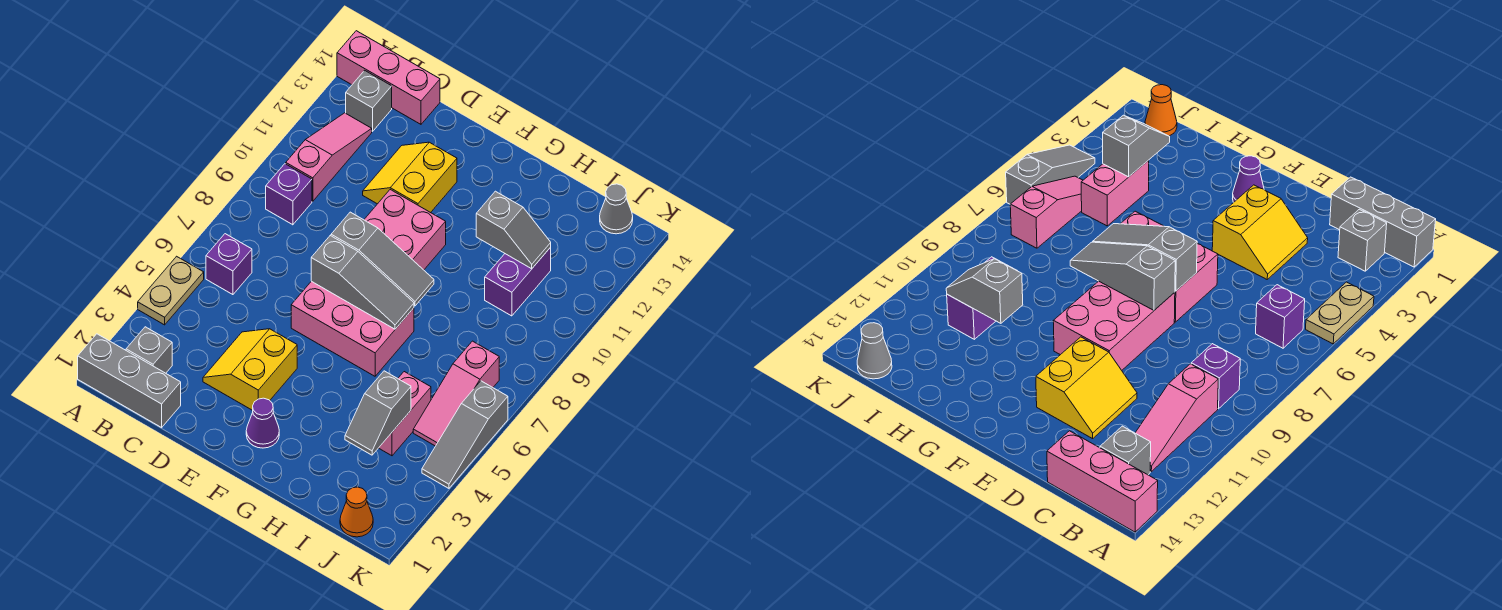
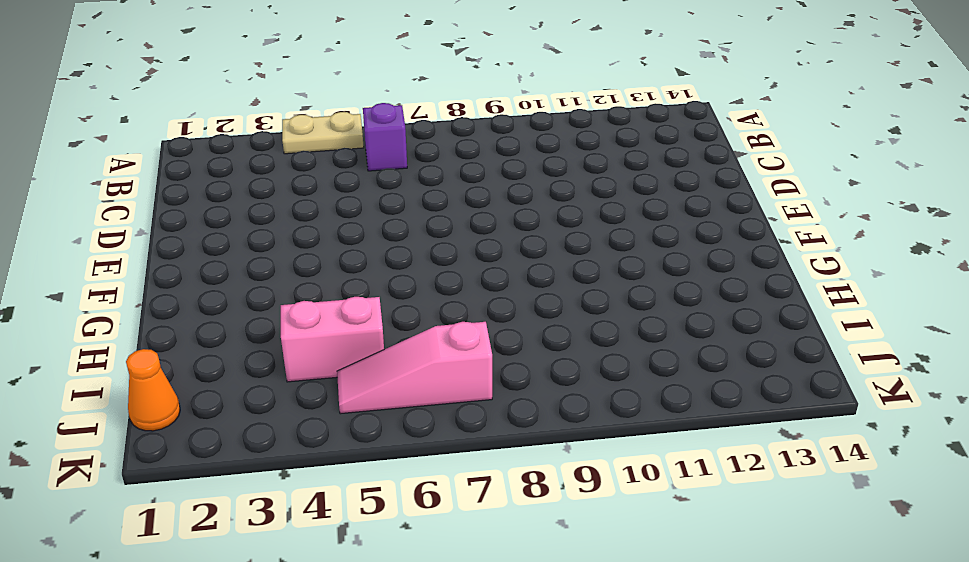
none -> grey brick A1:C1 level 1
none -> pink brick A14:C14 level 1
none -> grey brick B2 level 1

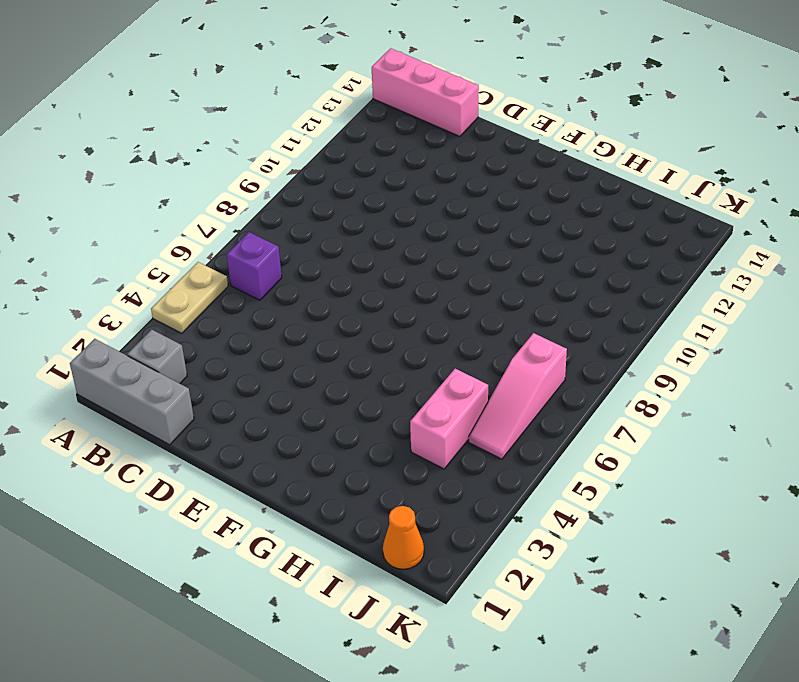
none -> purple brick B9 level 1
none -> pink slope B10:B12 level 1 top 10
none -> grey brick B13 level 1

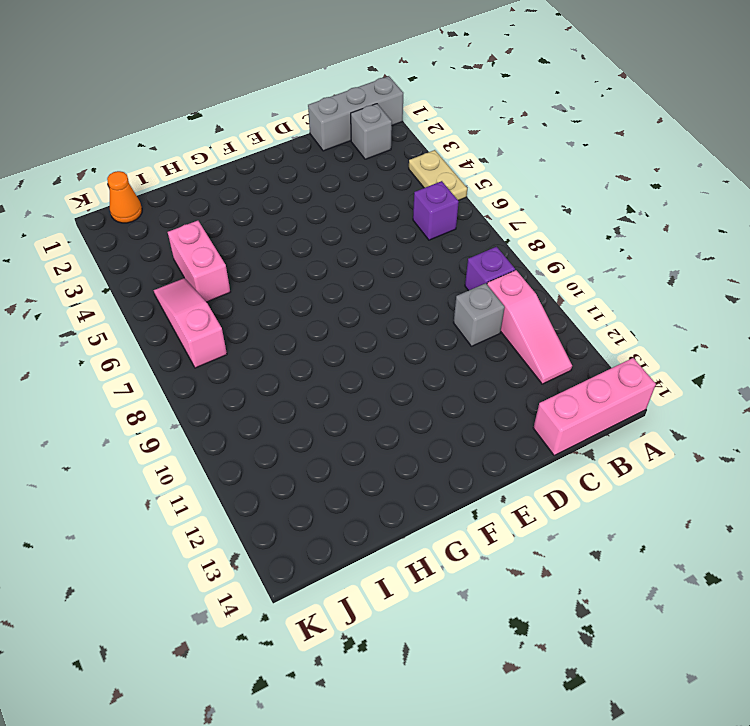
grey brick C10 level 1 -> grey brick B13 level 1
none -> yellow slope D3:E4 level 1 top E
none -> yellow slope D11:E12 level 1 top E
none -> pink brick E6:G7 level 1

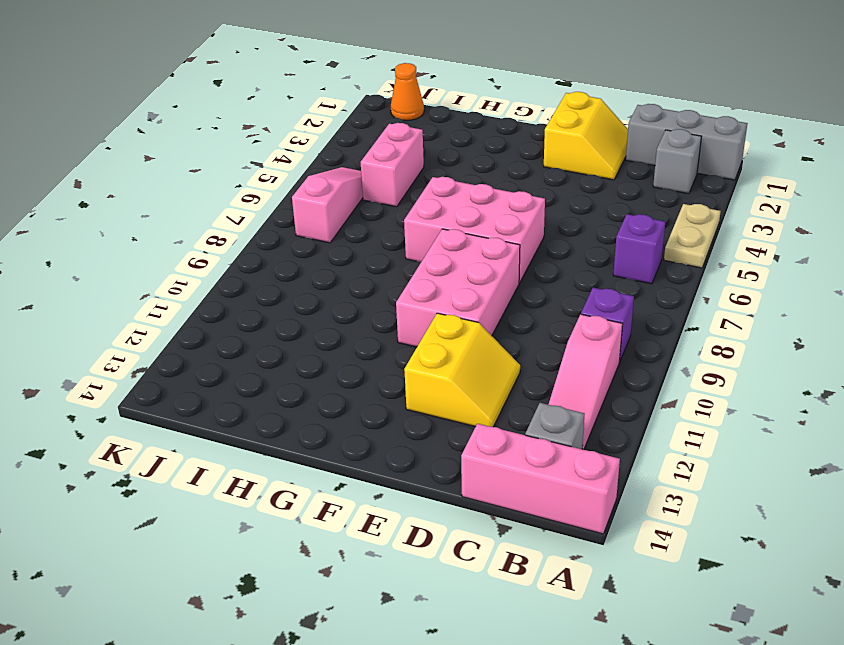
yellow slope D1:E2 level 1 top E -> yellow slope D3:E4 level 1 top E
none -> purple cone F2 level 1
none -> purple brick I10:I11 level 1
none -> grey cone J14 level 1

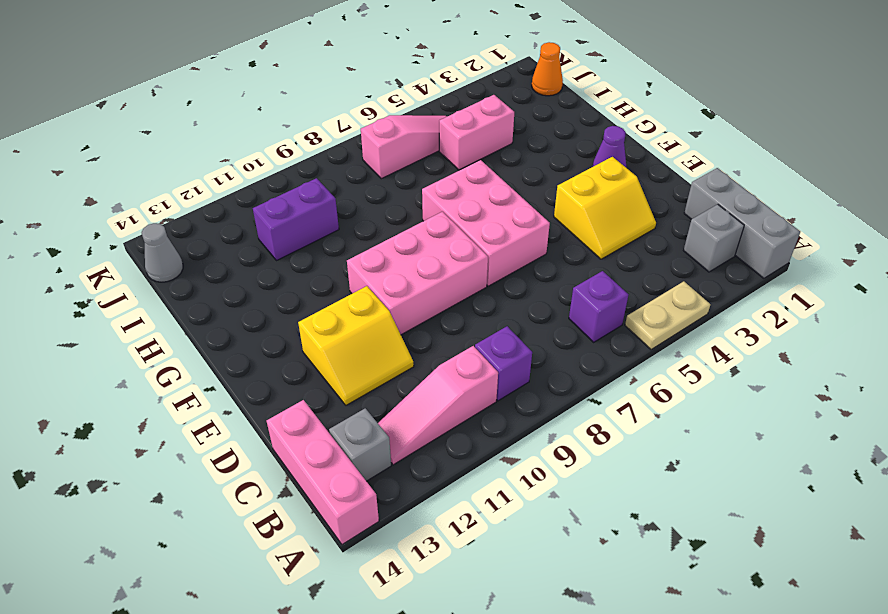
none -> grey slope K4:K6 level 1 top 6
none -> grey slope E7:G7 level 2 top E
none -> grey slope E8:G8 level 2 top E

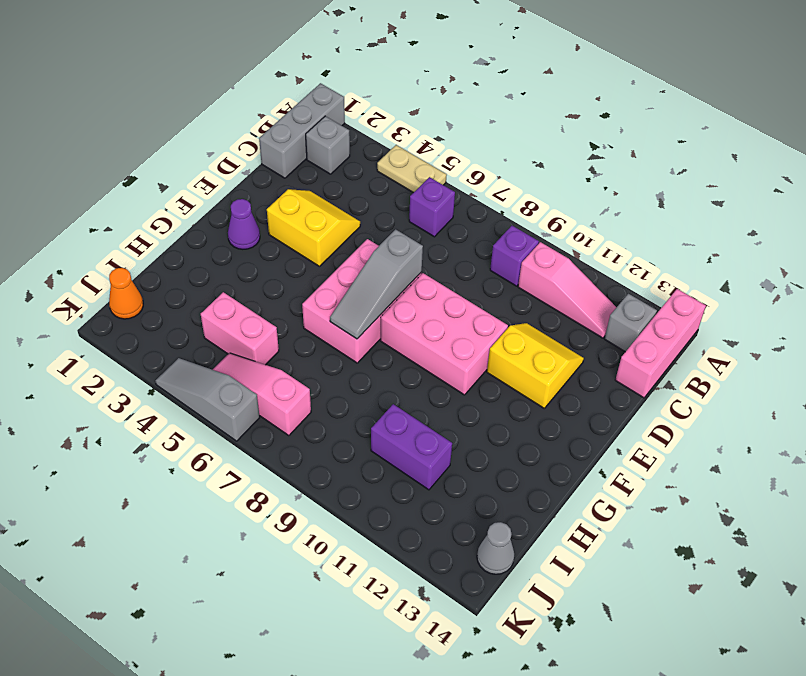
none -> grey slope E8:G8 level 2 top E
none -> grey slope H11:I11 level 2 top H
none -> grey slope I3:I4 level 2 top 4

